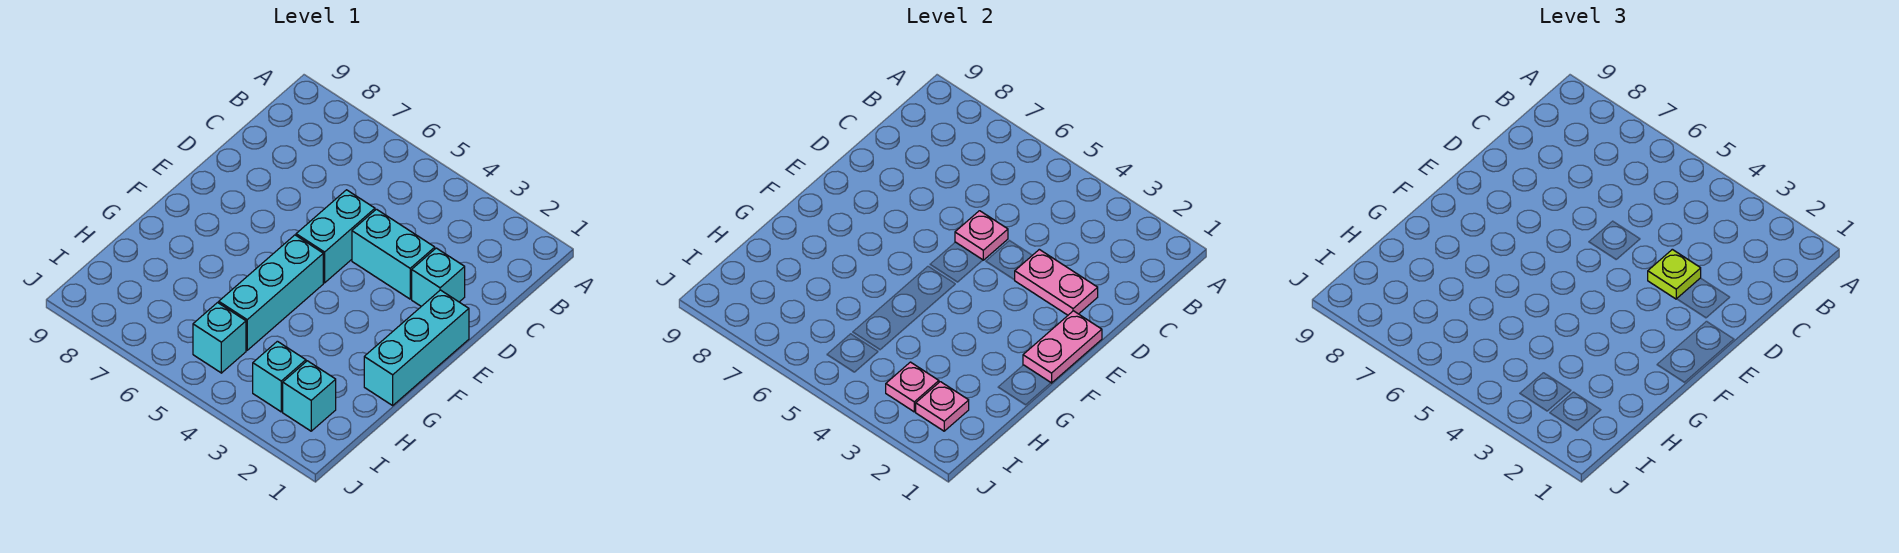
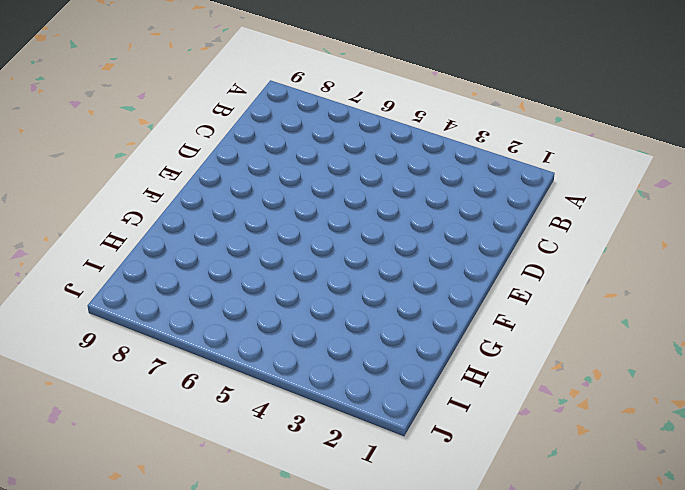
none -> cyan brick D2 level 1
none -> cyan brick D3:D4 level 1
none -> cyan brick D5:E5 level 1

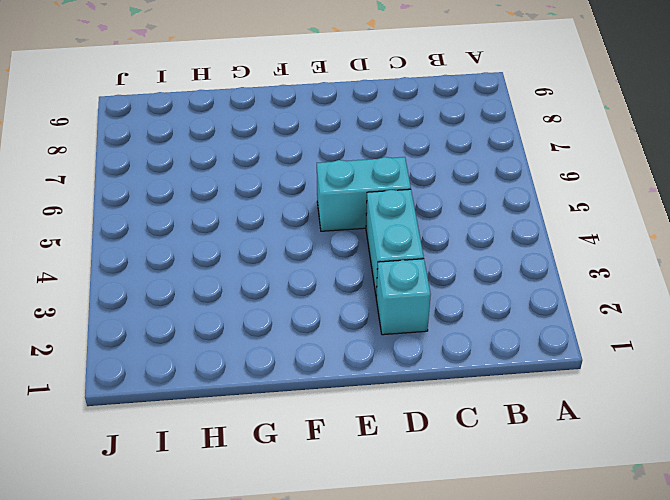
none -> cyan brick E1:G1 level 1
none -> cyan brick F5:H5 level 1
none -> cyan brick I2 level 1

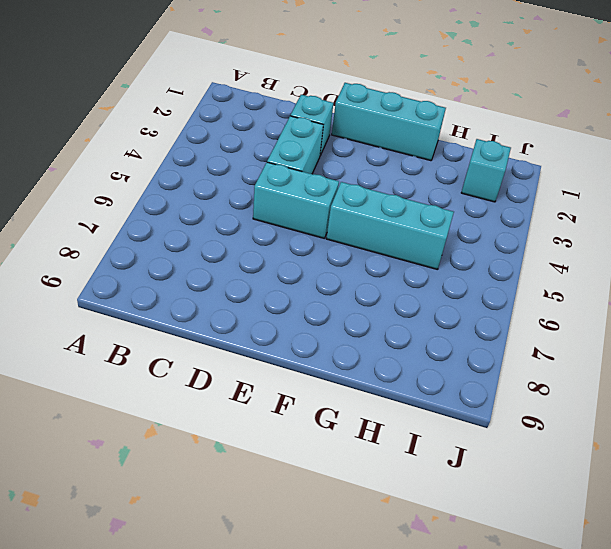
none -> cyan brick I3 level 1
none -> cyan brick I5 level 1
none -> pink plate D2:D3 level 2

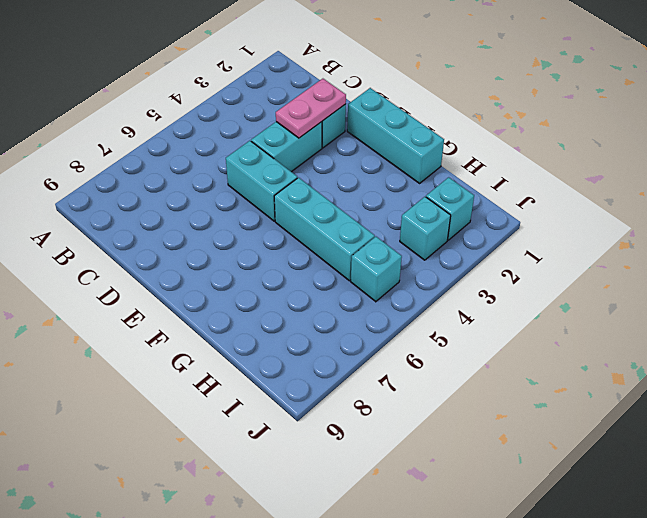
none -> pink plate D5 level 2
none -> pink plate E1:F1 level 2
none -> pink plate I2 level 2

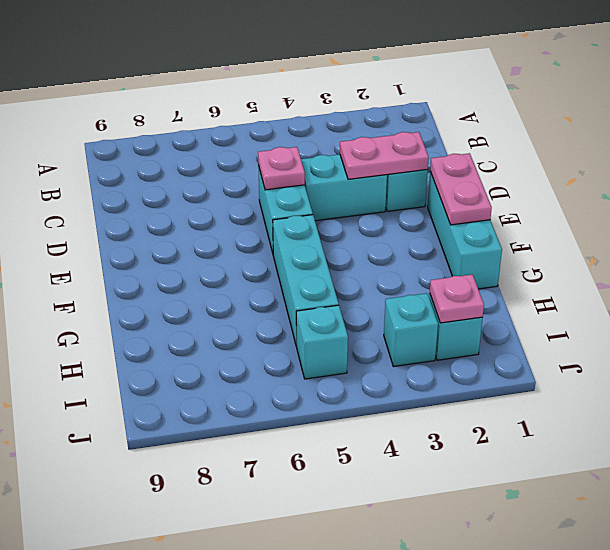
none -> pink plate I3 level 2
none -> lime plate D3 level 3

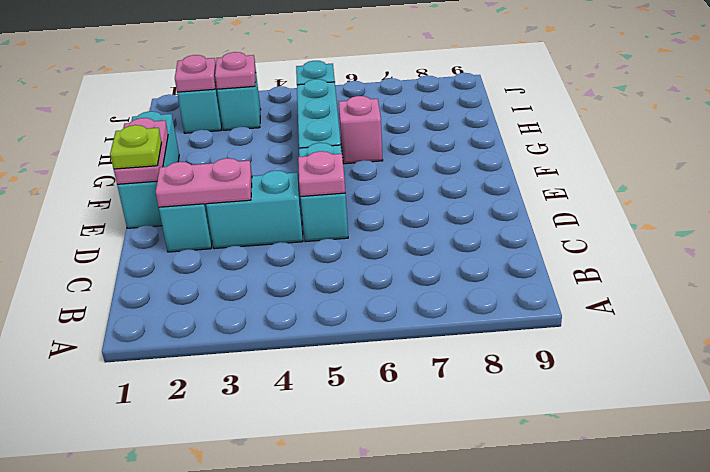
lime plate E1 level 3 -> lime plate D3 level 3
pink brick G6 level 1 -> none

